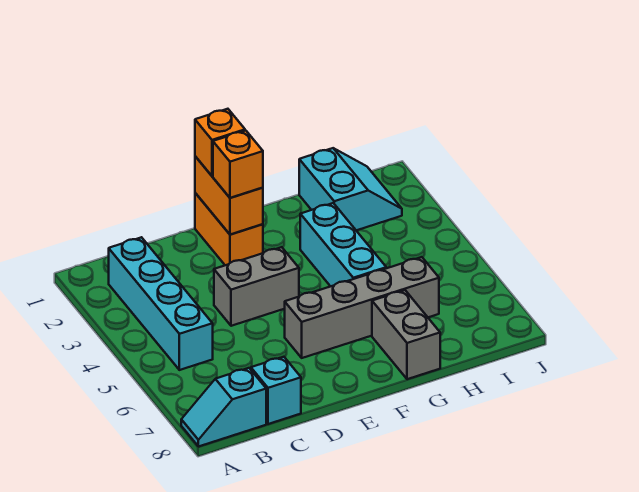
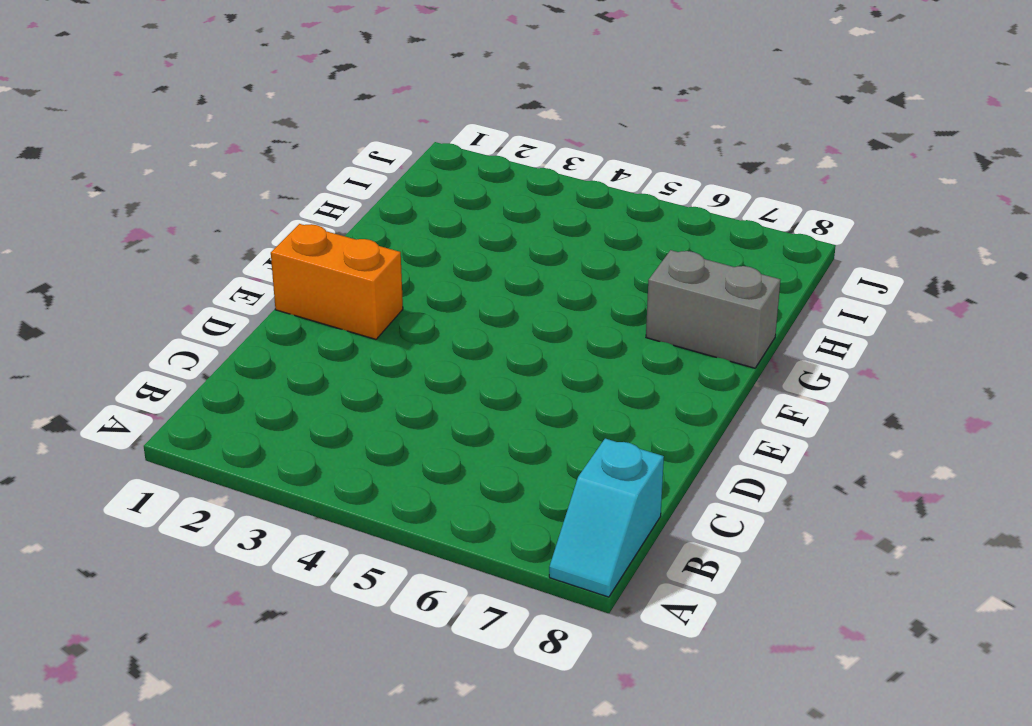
none -> cyan brick B2:B5 level 1
none -> cyan brick C8 level 1
none -> grey brick D4:E4 level 1

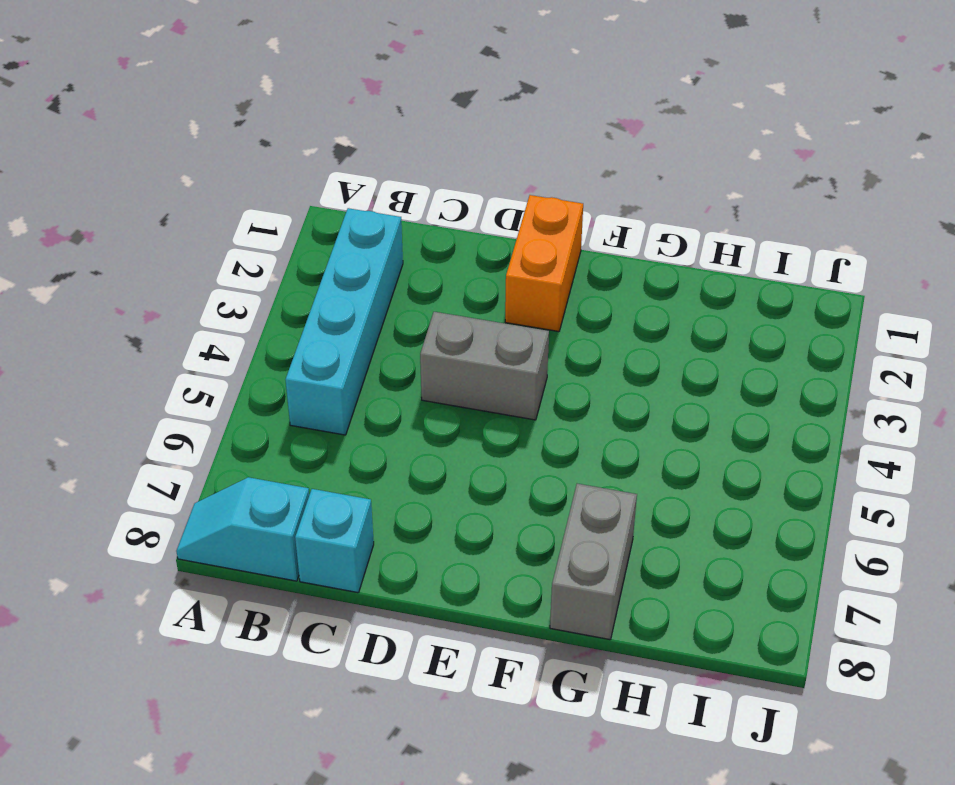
none -> grey brick E6:H6 level 1
none -> cyan brick G3:G5 level 1
none -> cyan slope H1:I2 level 1 top H

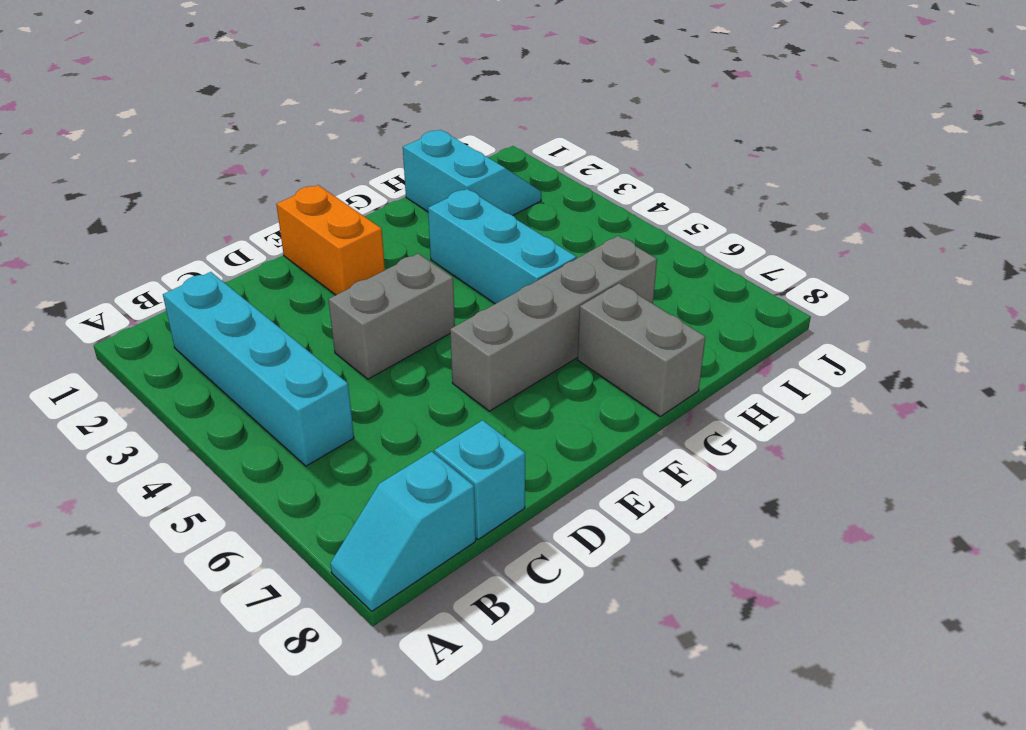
none -> orange brick E1:E2 level 2
none -> orange brick E1 level 3
none -> orange brick E2 level 3

